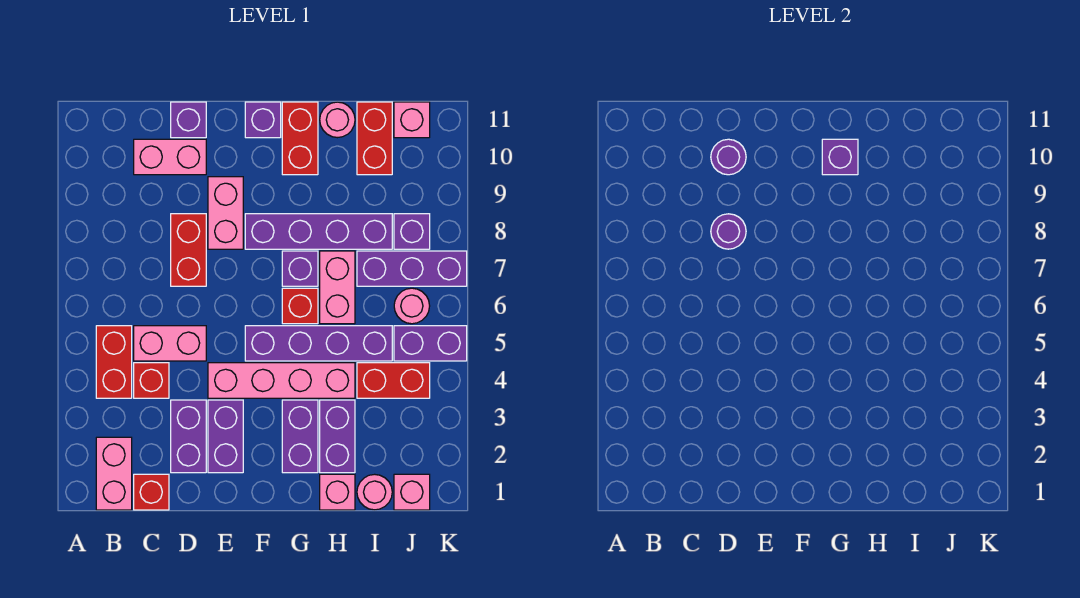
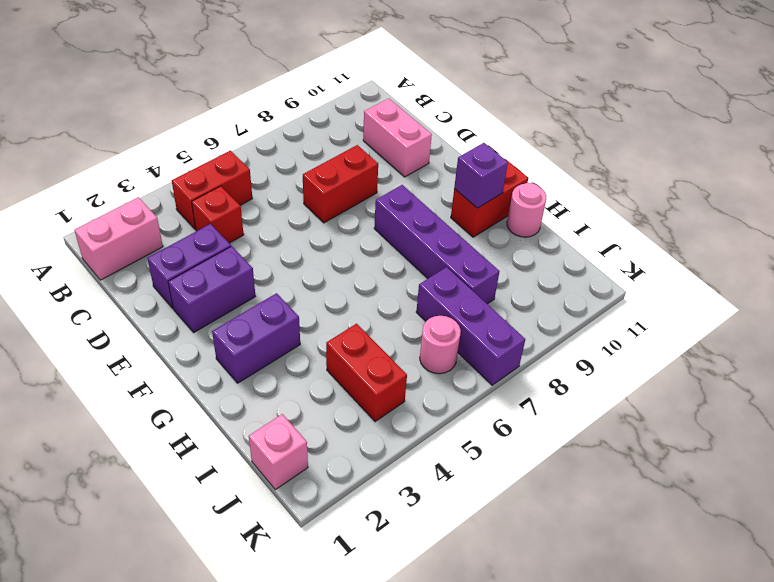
none -> red brick C1 level 1
none -> pink brick C5:D5 level 1
none -> purple brick D11 level 1
none -> pink brick E4:H4 level 1

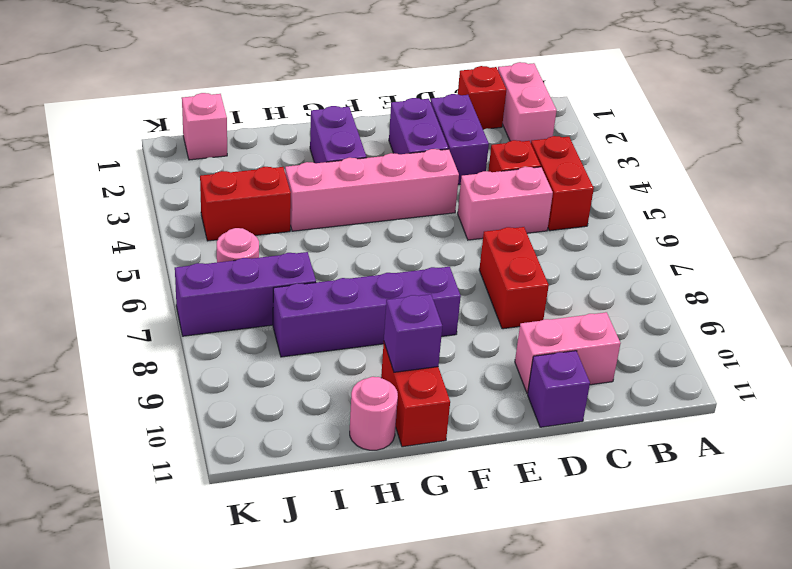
none -> pink brick E8:E9 level 1
none -> purple brick F5:I5 level 1
none -> purple brick F11 level 1
none -> red brick G6 level 1

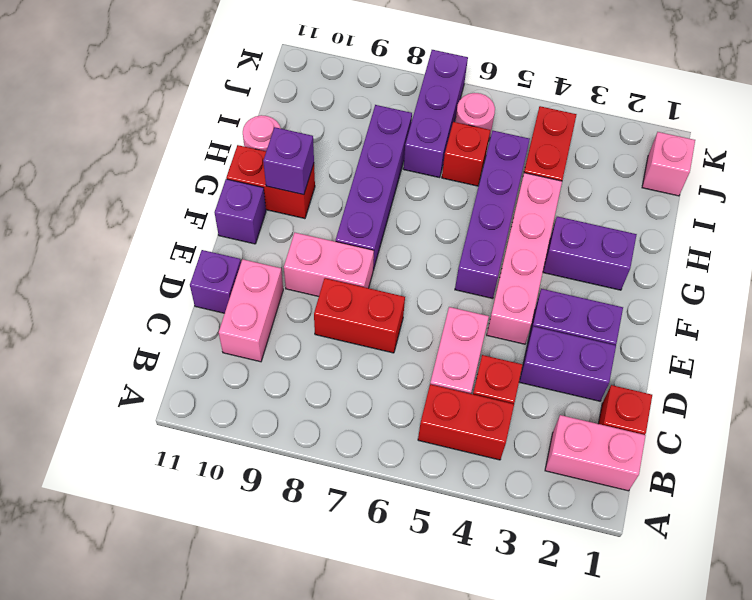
red brick I6 level 1 -> red brick G6 level 1
none -> purple brick G7 level 1
none -> pink brick H1 level 1
none -> purple brick H2:H3 level 1
none -> pink brick H6:H7 level 1

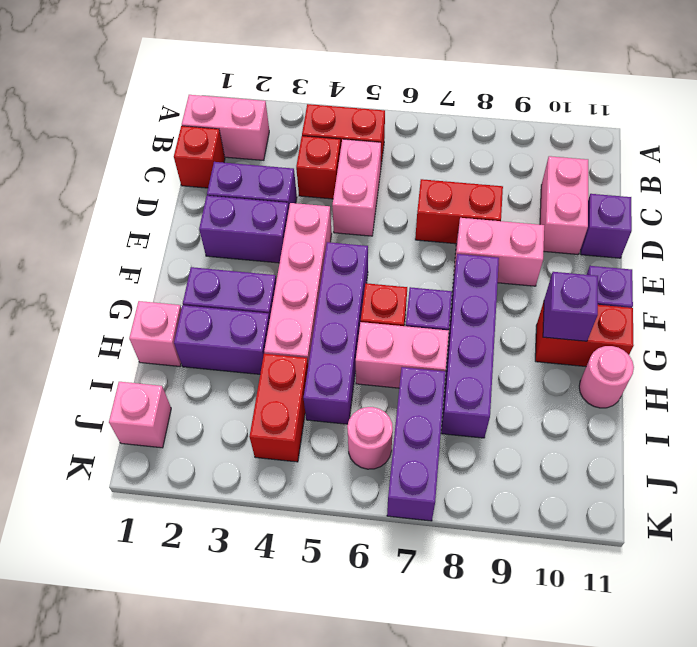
none -> pink round brick I1 level 1
none -> red brick I10:I11 level 1
none -> purple brick J5:K5 level 1
none -> purple brick J8 level 1

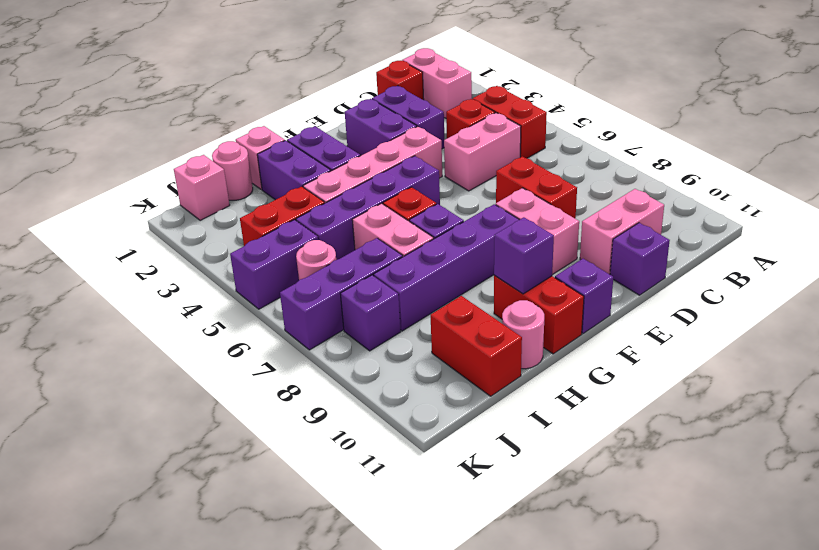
none -> pink brick J11 level 1
none -> purple round brick D8 level 2
none -> purple round brick D10 level 2

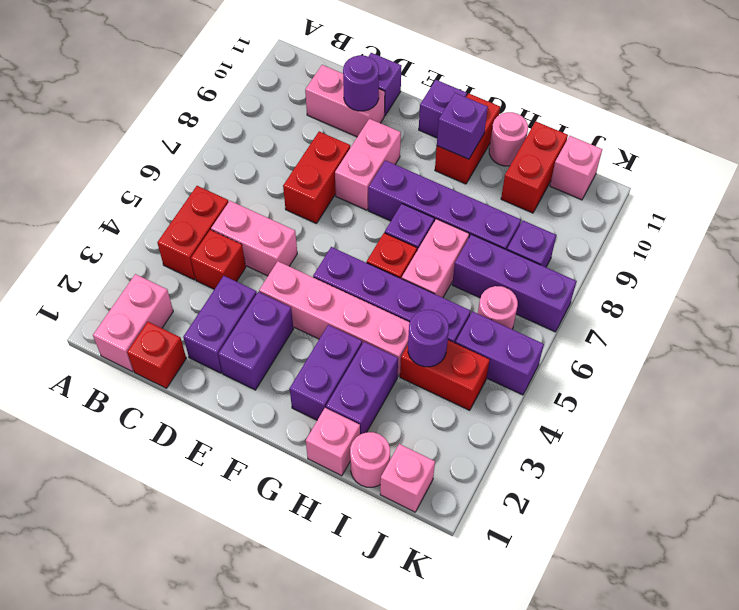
purple round brick I4 level 2 -> purple round brick D8 level 2

